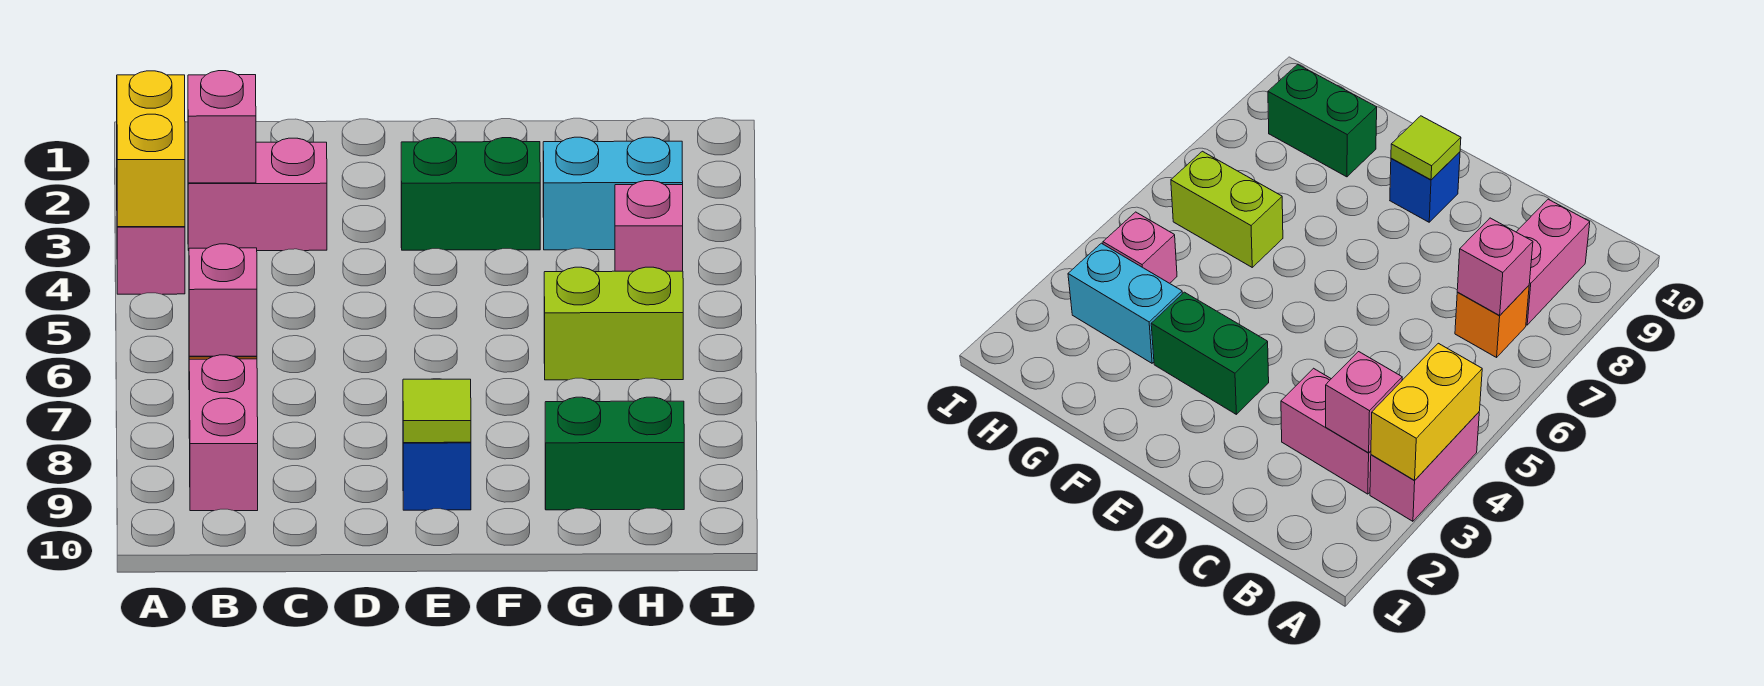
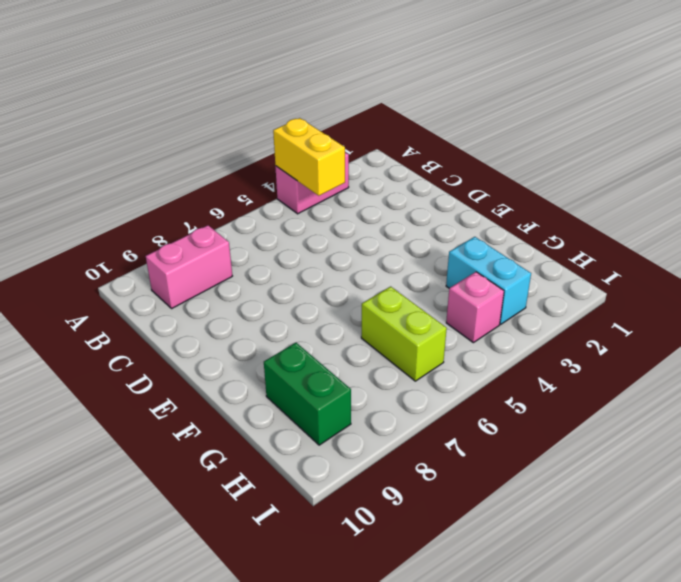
yellow brick A4:B4 level 2 -> yellow brick A3:A4 level 2
none -> pink brick B3:C3 level 1
none -> orange brick B7 level 1
none -> green brick E3:F3 level 1

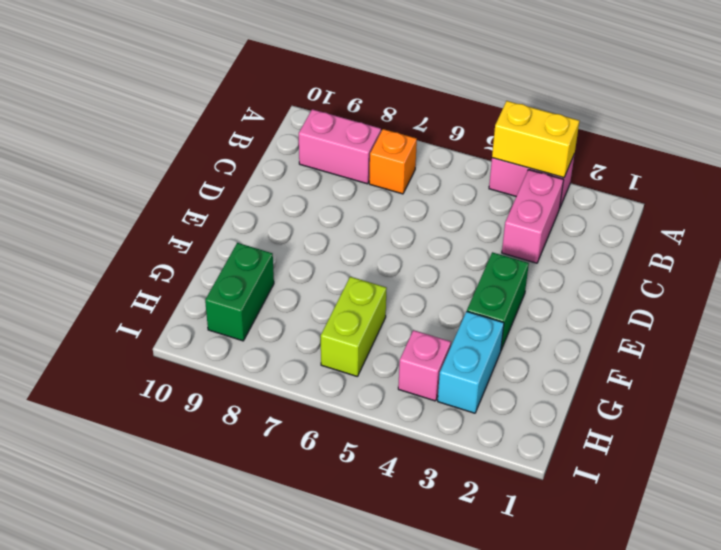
none -> blue brick E9 level 1
none -> pink brick B3 level 2
none -> pink brick B7 level 2

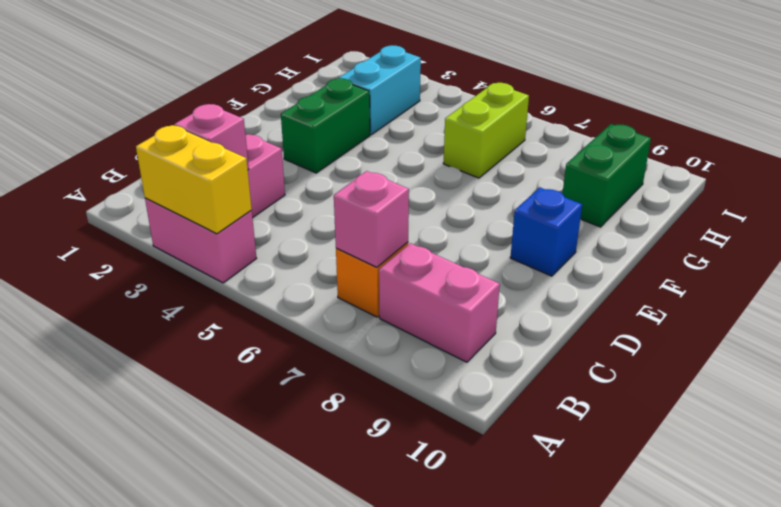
none -> pink brick H4 level 1
none -> lime tile E9 level 2

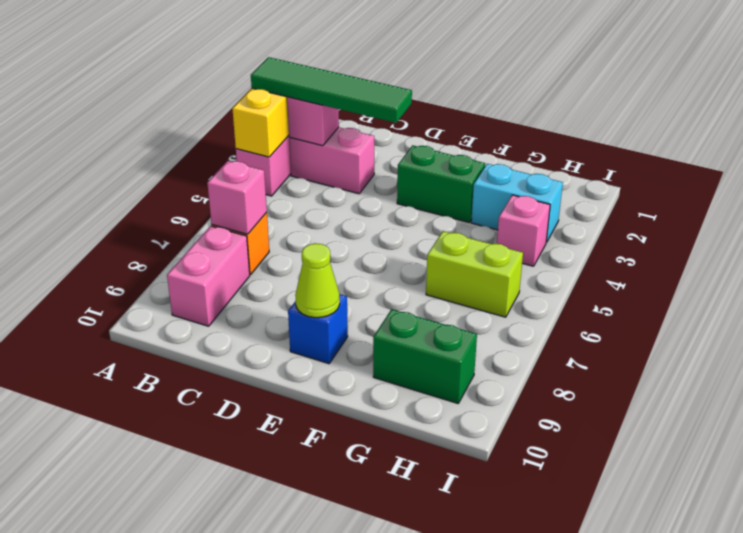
green tile A3:D3 level 3 -> none
lime cone E9 level 2 -> lime tile E9 level 2

